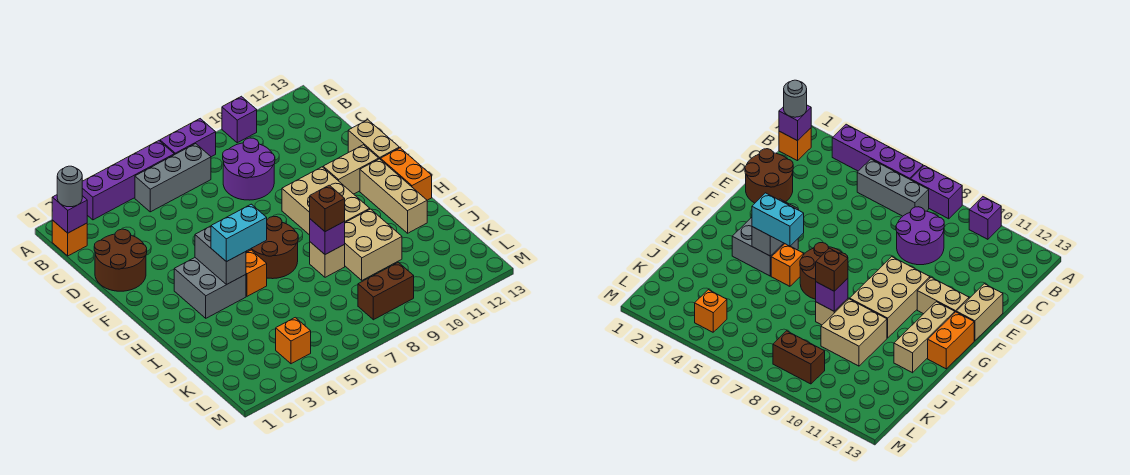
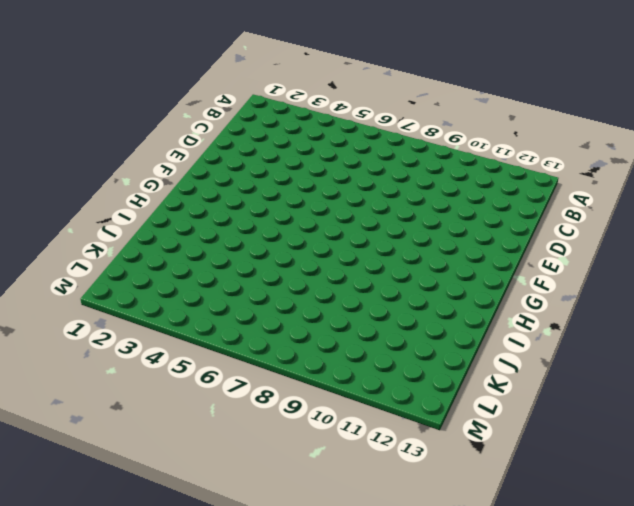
none -> purple brick A3:A6 level 1
none -> purple brick A7:A8 level 1
none -> purple brick A10 level 1

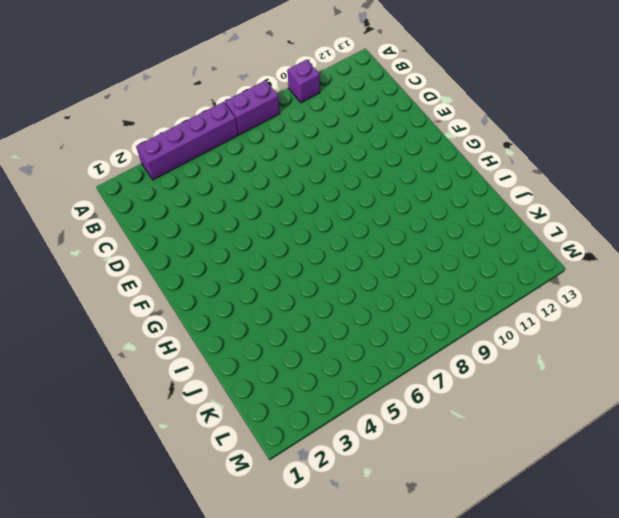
none -> orange brick B1 level 1
none -> grey brick B5:B7 level 1
none -> purple round brick C8:D9 level 1

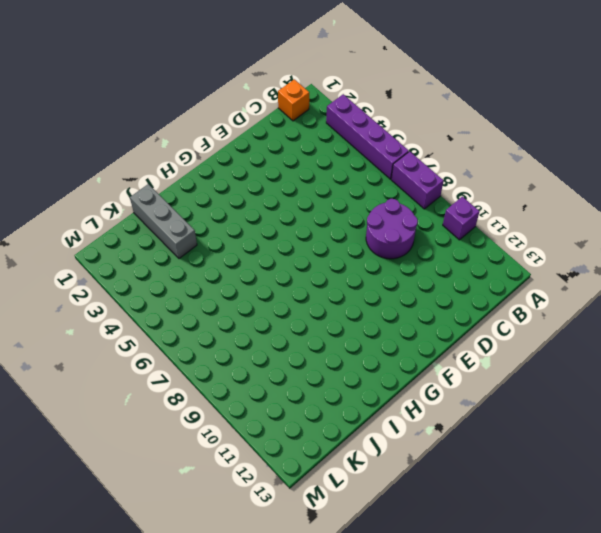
grey brick J1:J3 level 1 -> grey brick B5:B7 level 1
none -> brown round brick D1:E2 level 1
none -> tan brick E13:F13 level 1
none -> tan brick F9:H10 level 1

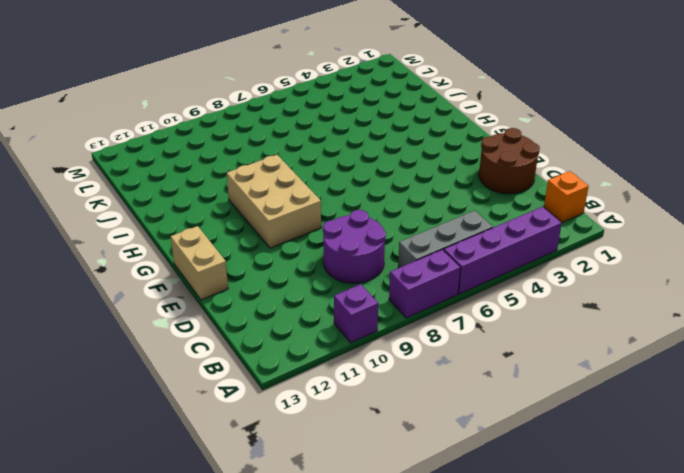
none -> tan brick F11:F12 level 1
none -> grey brick G3:H4 level 1
none -> brown round brick G6:H7 level 1

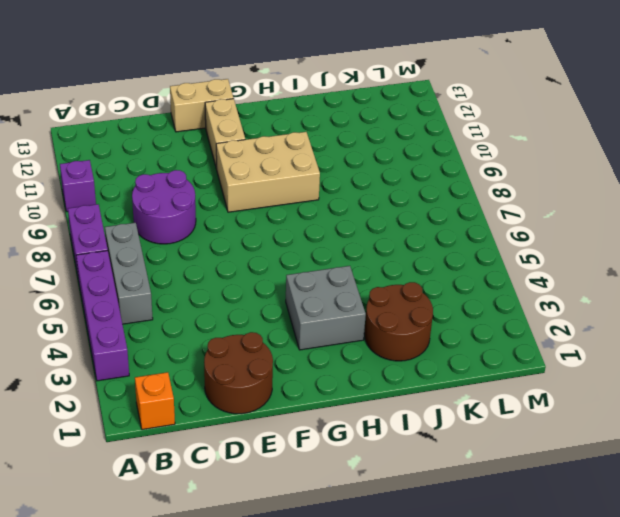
brown round brick I2:J3 level 1 -> brown round brick G6:H7 level 1
none -> tan brick G12:I12 level 1
none -> orange brick G13:H13 level 1
none -> orange brick H5 level 1

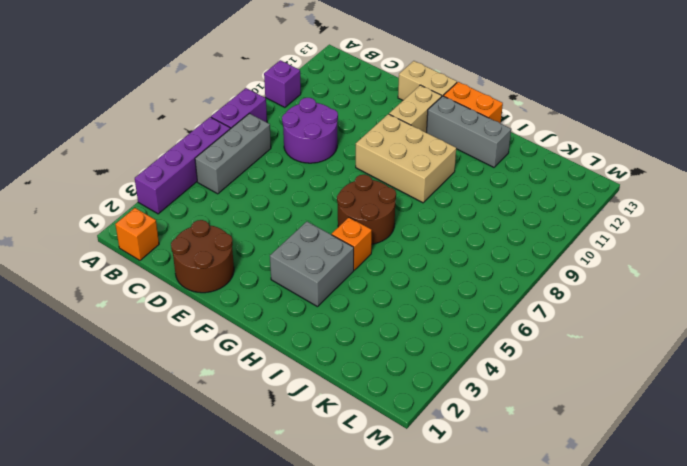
grey brick G12:I12 level 1 -> tan brick G12:I12 level 1
none -> tan brick I8 level 1
none -> tan brick I9:J10 level 1
none -> orange brick L4 level 1

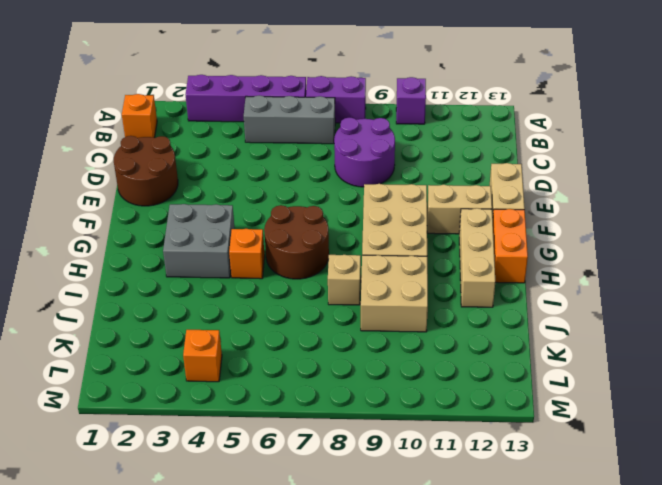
none -> brown brick L8:L9 level 1
none -> purple brick B1 level 2
none -> grey brick G4:H4 level 2

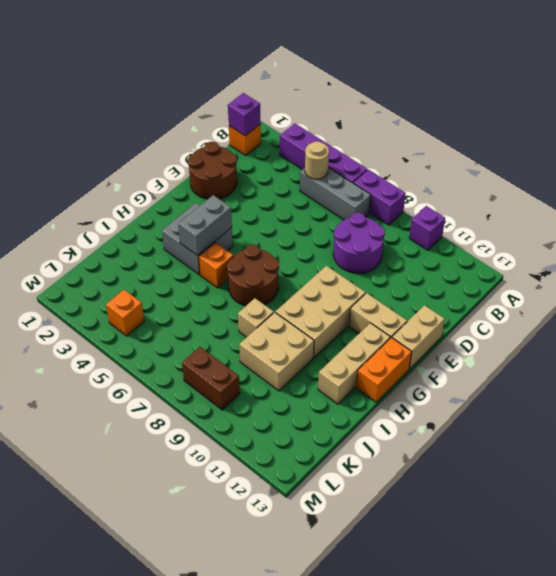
tan round brick B5 level 2 -> none
none -> purple brick I8 level 2
none -> grey round brick B1 level 3
none -> cyan brick H4:H5 level 3

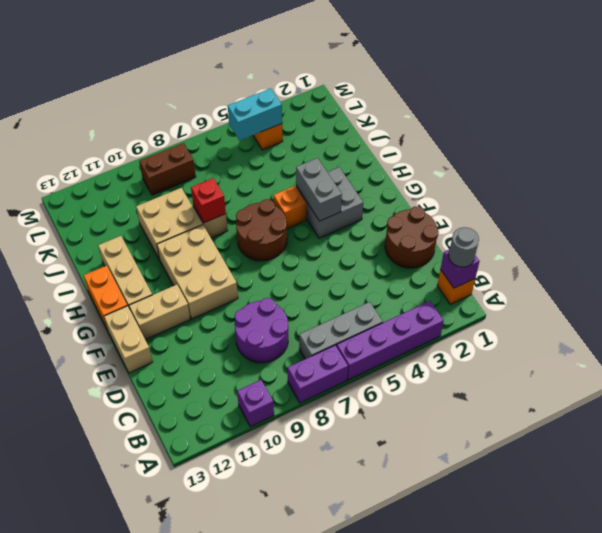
red brick I8 level 2 -> purple brick I8 level 2
cyan brick L4:L5 level 2 -> cyan brick H4:H5 level 3
none -> brown brick I8 level 3

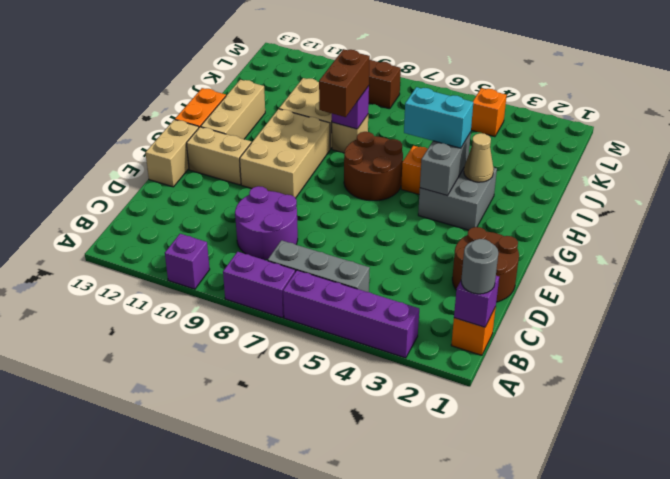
tan cone H3 level 2 -> none
brown brick H8:I8 level 3 -> brown brick I8 level 3

